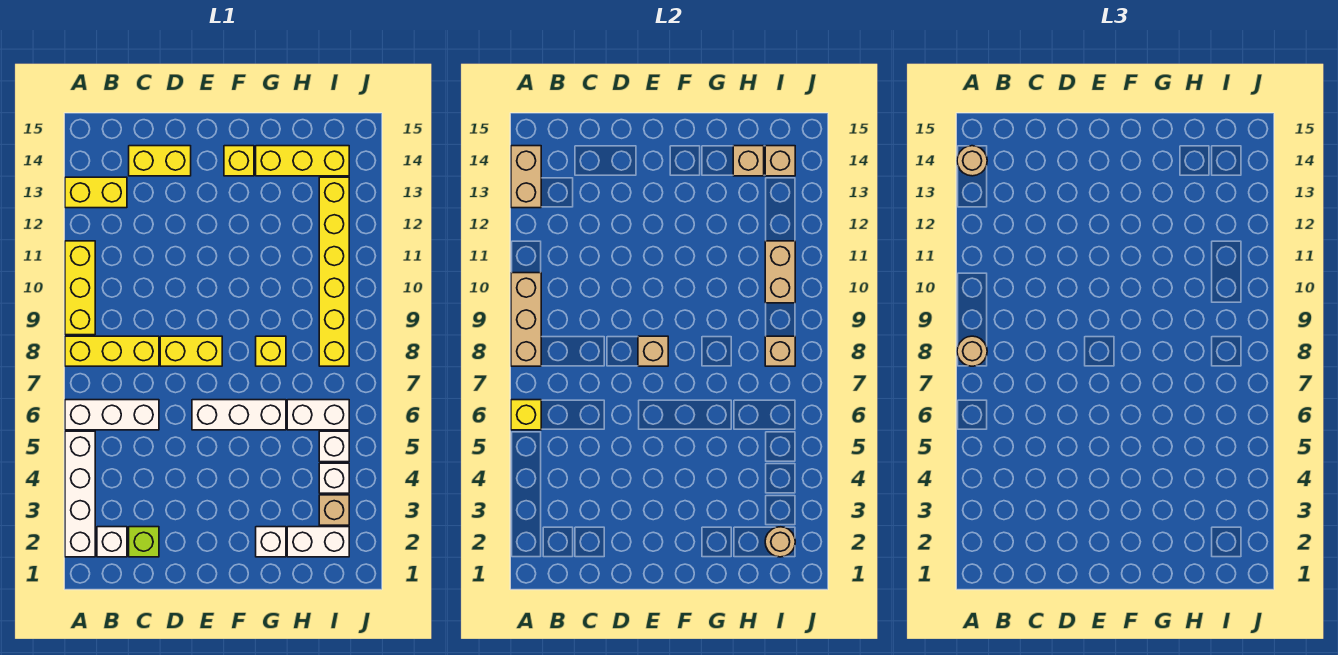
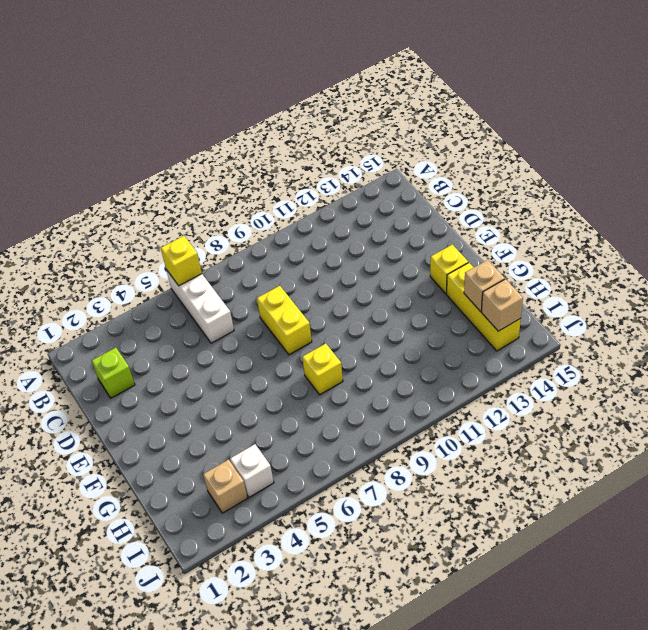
none -> white brick A2:A5 level 1
none -> yellow brick A8:C8 level 1
none -> yellow brick A9:A11 level 1
none -> yellow brick A13:B13 level 1

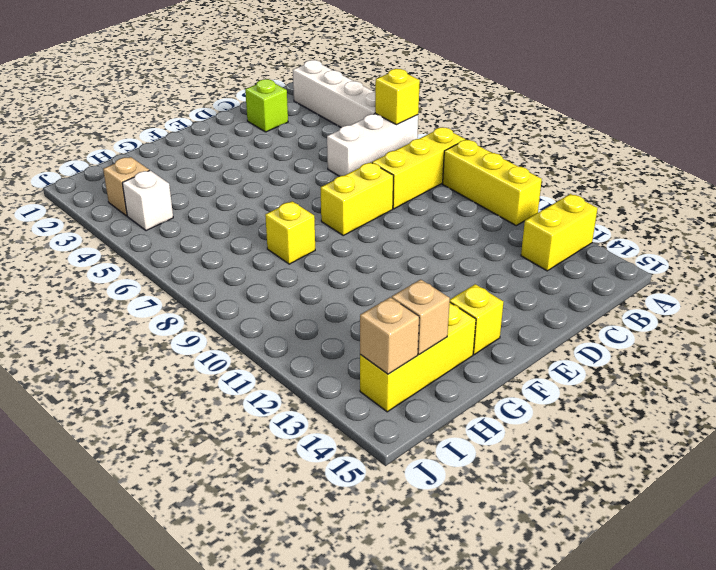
none -> white brick B2 level 1
none -> yellow brick C14:D14 level 1
none -> white brick E6:G6 level 1
none -> white brick G2 level 1

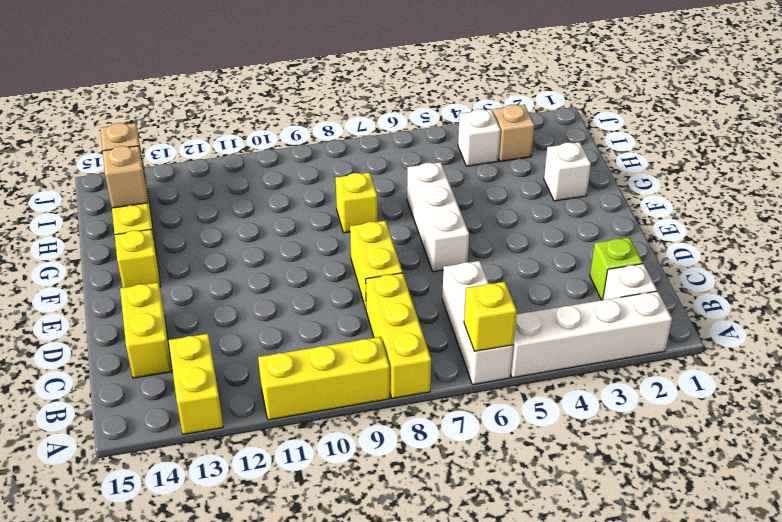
none -> white brick H2:I2 level 1
none -> white brick H6:I6 level 1
none -> white brick I5 level 1
none -> yellow brick I8:I13 level 1

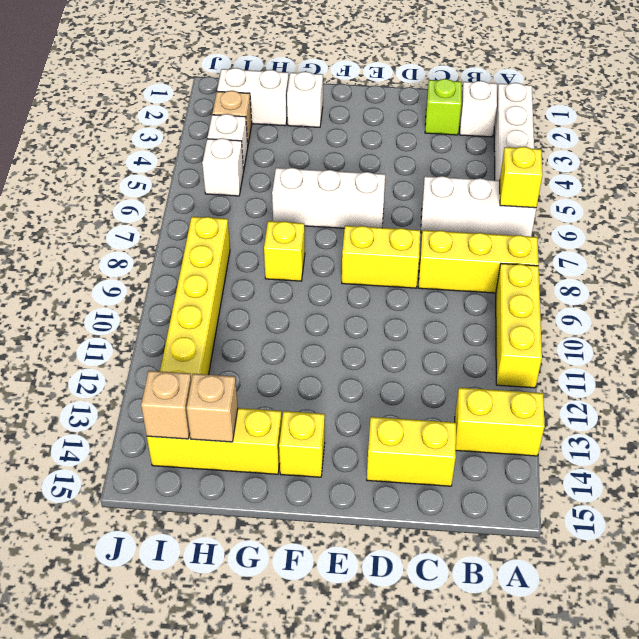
none -> white brick H6:I6 level 1
none -> tan brick A8:A10 level 2
none -> tan brick A13:A14 level 2
none -> tan brick E8 level 2

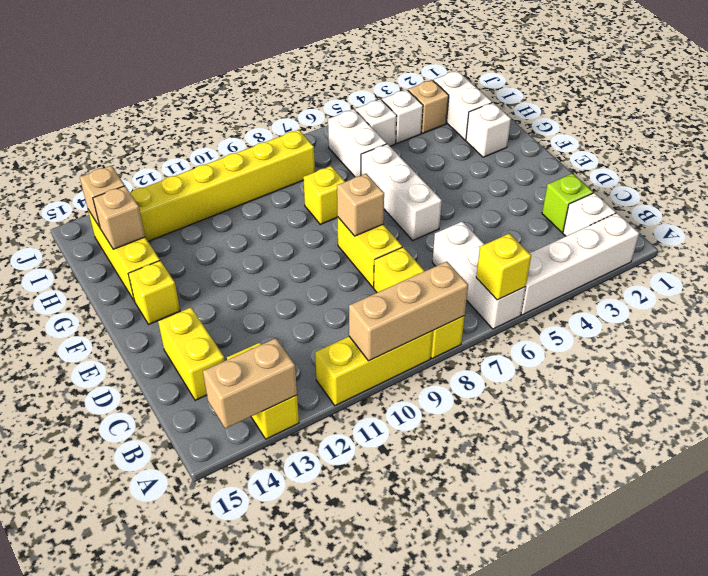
none -> tan round brick I2 level 2
none -> tan brick I8 level 2
none -> tan brick I10:I11 level 2
none -> tan round brick A8 level 3

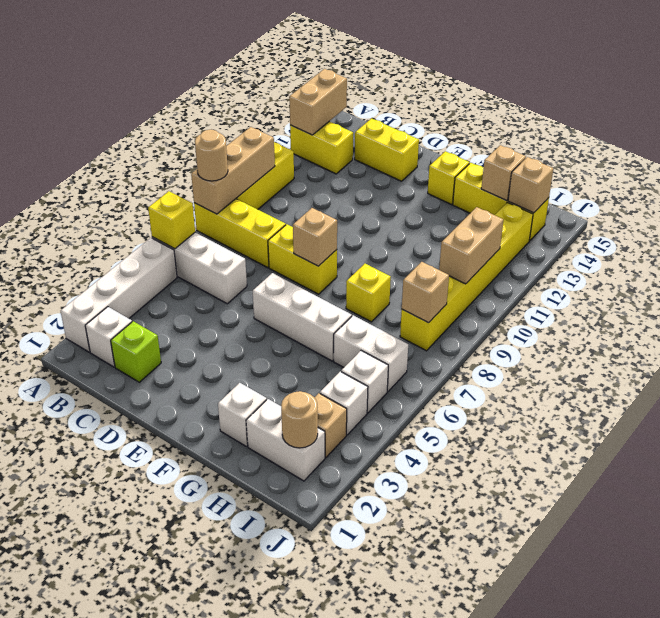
none -> tan round brick A14 level 3

